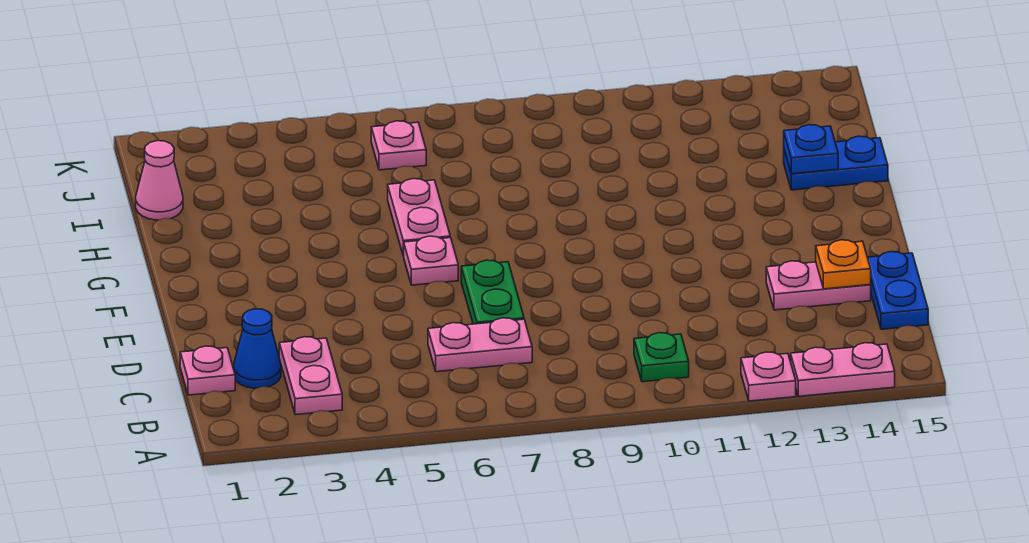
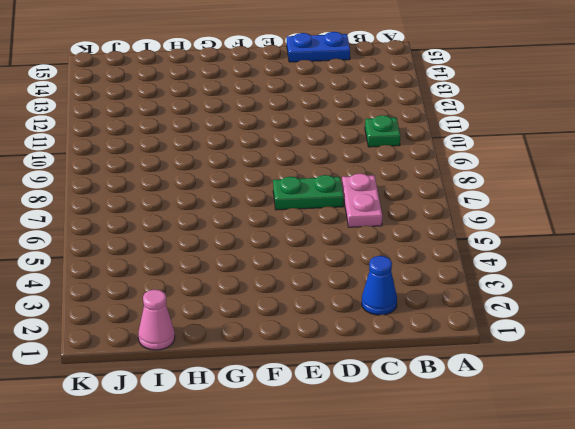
none -> pink plate A12 level 1
none -> pink plate A13:A14 level 1
none -> pink plate B3:C3 level 1

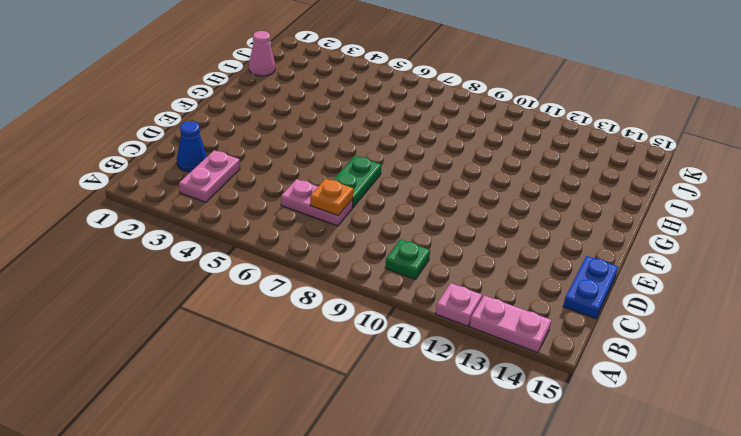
orange plate C7 level 2 -> orange plate D14 level 2
none -> pink plate C1 level 1
none -> pink plate D13:D14 level 1
none -> pink plate F6 level 1

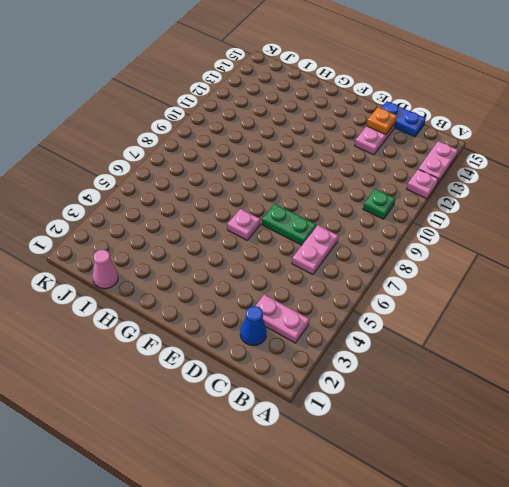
none -> pink plate C1 level 1
none -> pink plate G6:H6 level 1
none -> blue plate H14:H15 level 1

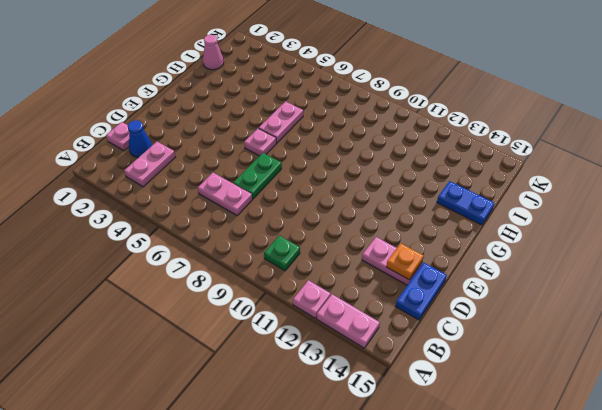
none -> pink plate J6 level 1
none -> blue plate H14 level 2

